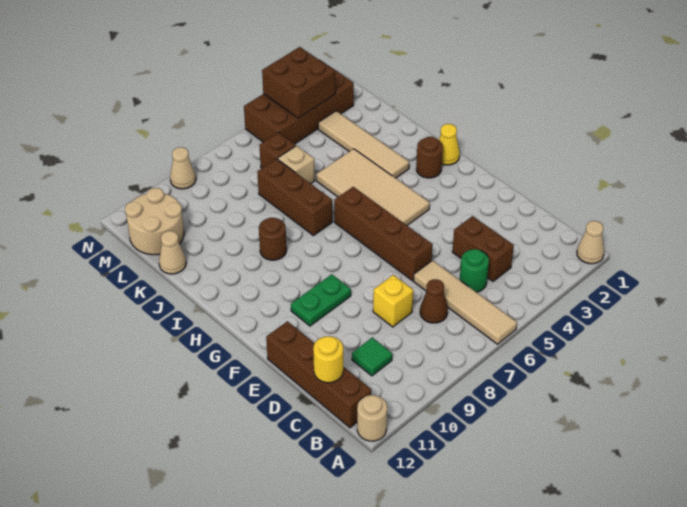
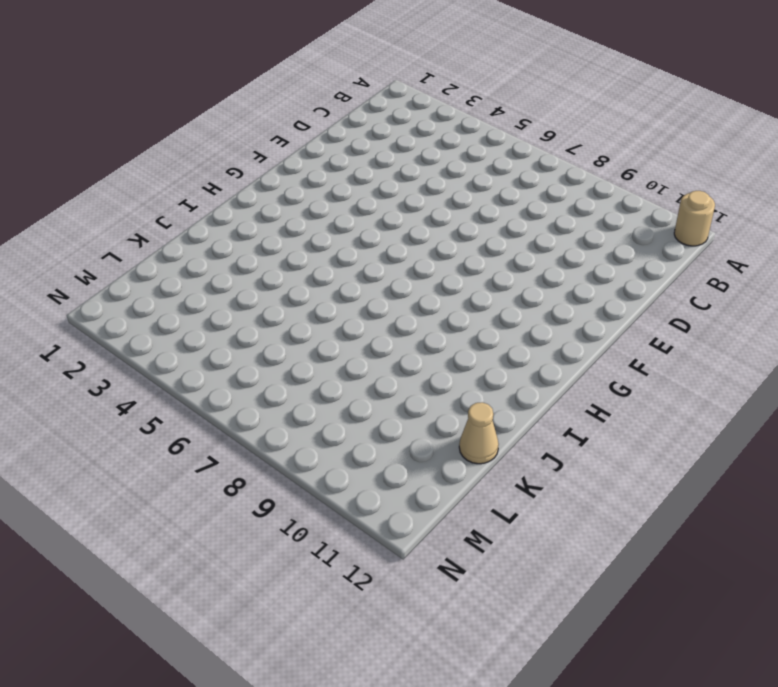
none -> tan cone A1 level 1
none -> tan tile A6:D6 level 1
none -> brown brick B12:E12 level 1

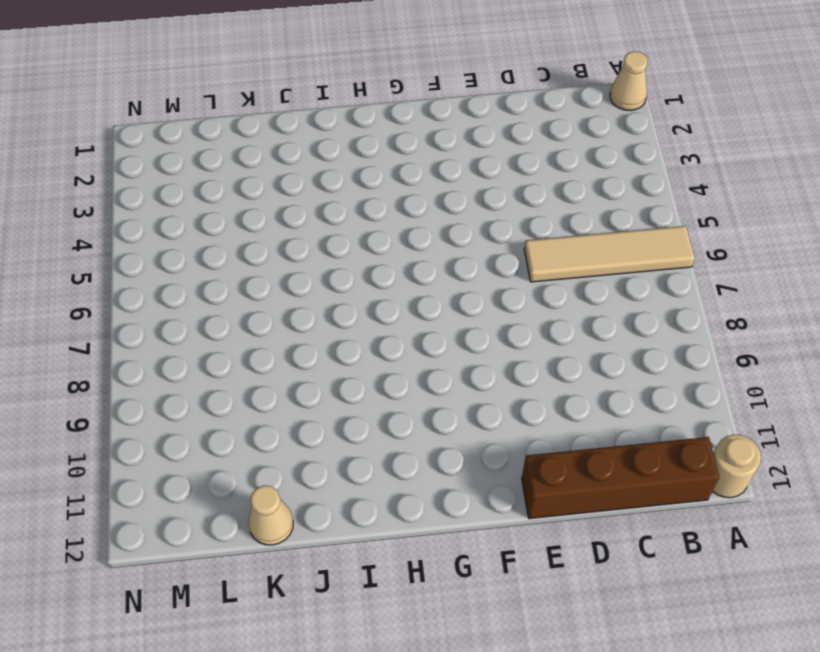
none -> brown brick C4:D4 level 1
none -> green round brick C5 level 1
none -> brown cone C7 level 1

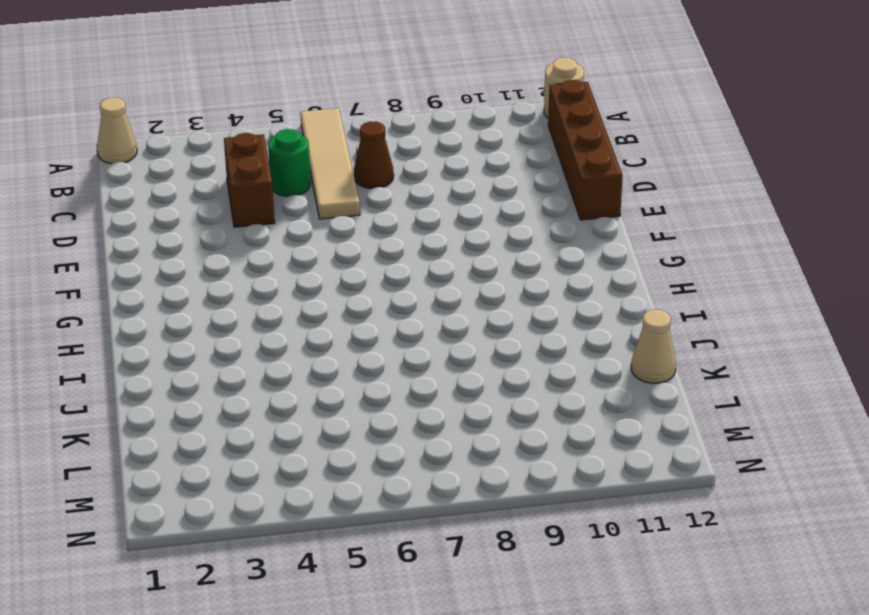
none -> green tile C10 level 1
none -> yellow brick D8 level 1
none -> brown brick E6:H6 level 1

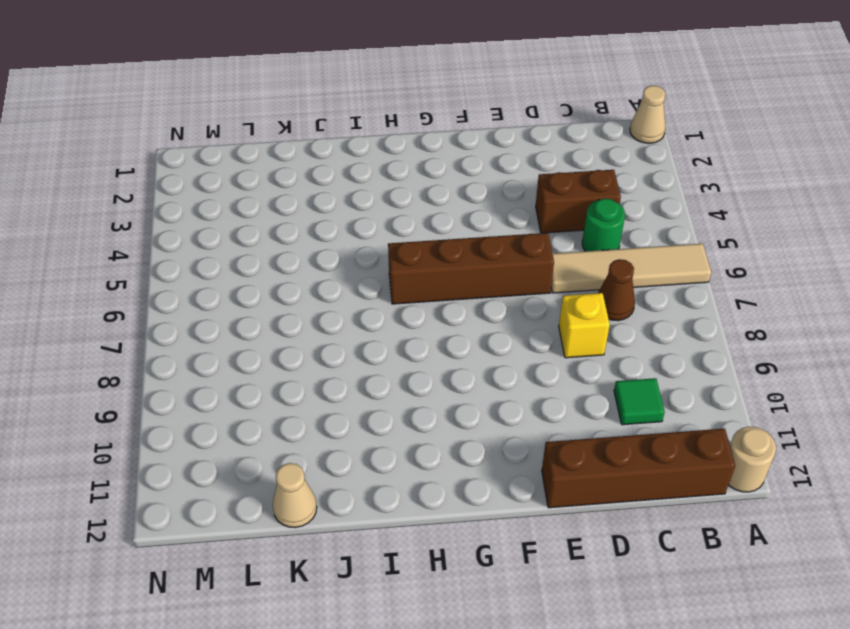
none -> green plate F9:F10 level 1
none -> tan tile G4:J5 level 1
none -> yellow cone H1 level 1

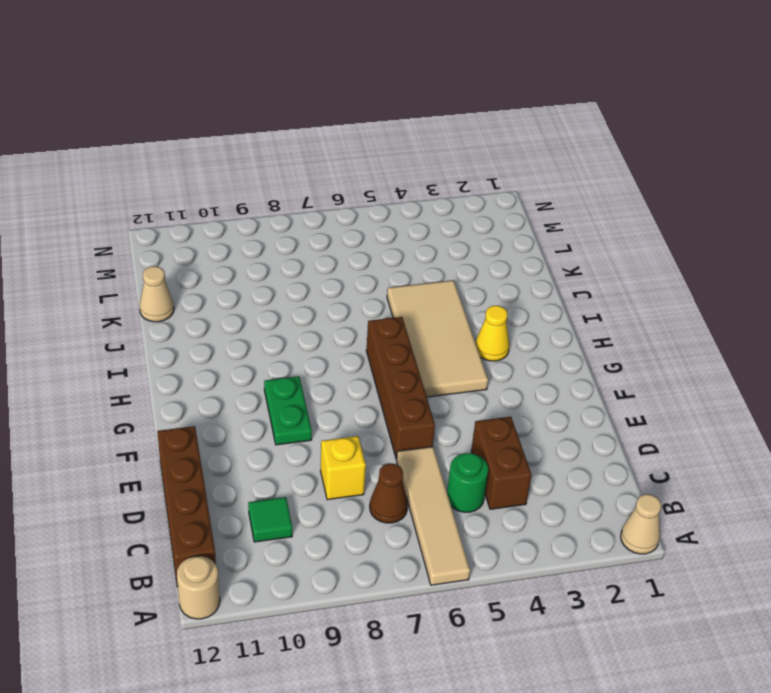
green plate F9:G9 level 1 -> green plate F9:F10 level 1
yellow cone H3 level 1 -> yellow cone H1 level 1
none -> brown round brick H2 level 1
none -> tan tile I3:L3 level 1
none -> brown brick I7:K7 level 1

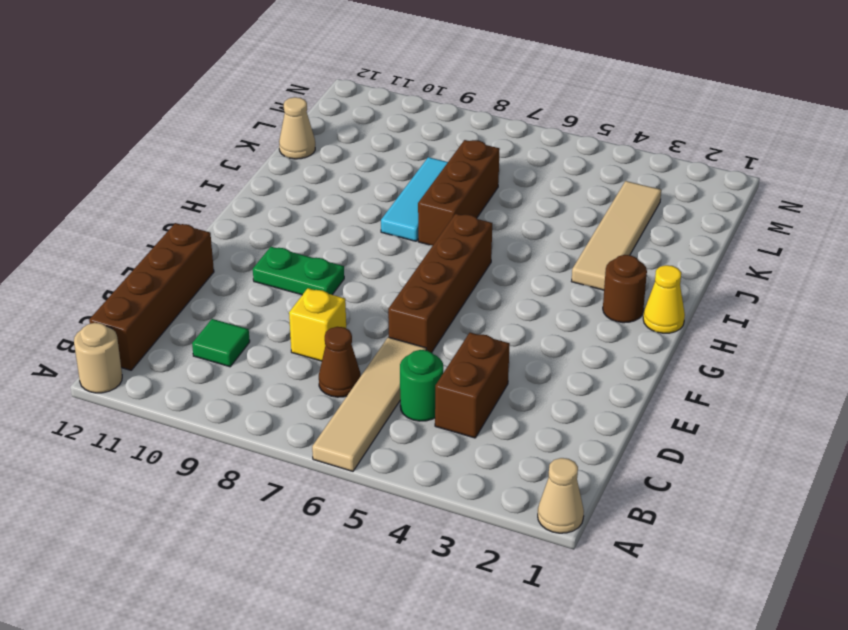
cyan tile I8:K8 level 1 -> none
none -> tan tile G4:J5 level 1
none -> brown round brick I9 level 1
none -> tan brick K6 level 1

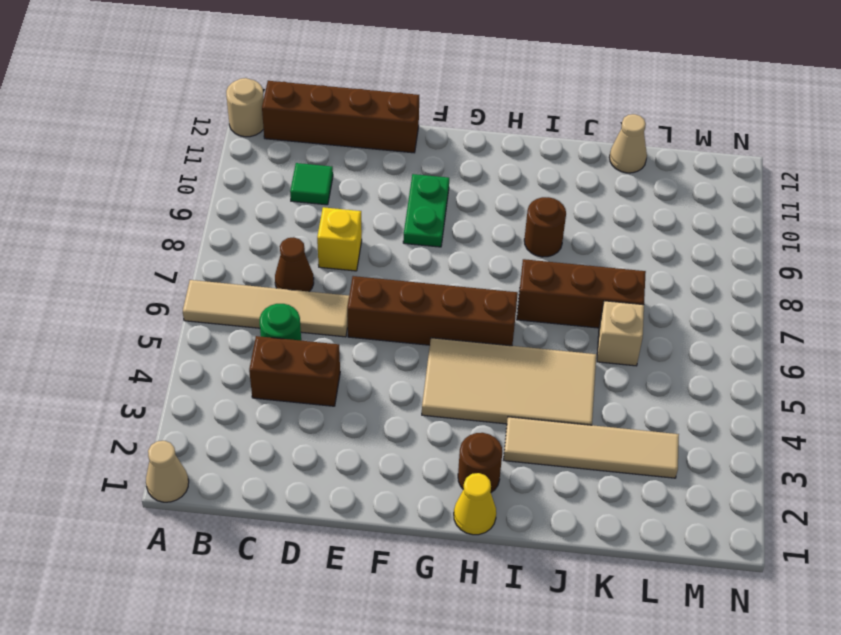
none -> brown brick L6 level 1
none -> tan round brick L11:M12 level 1
none -> brown brick M2:N5 level 1

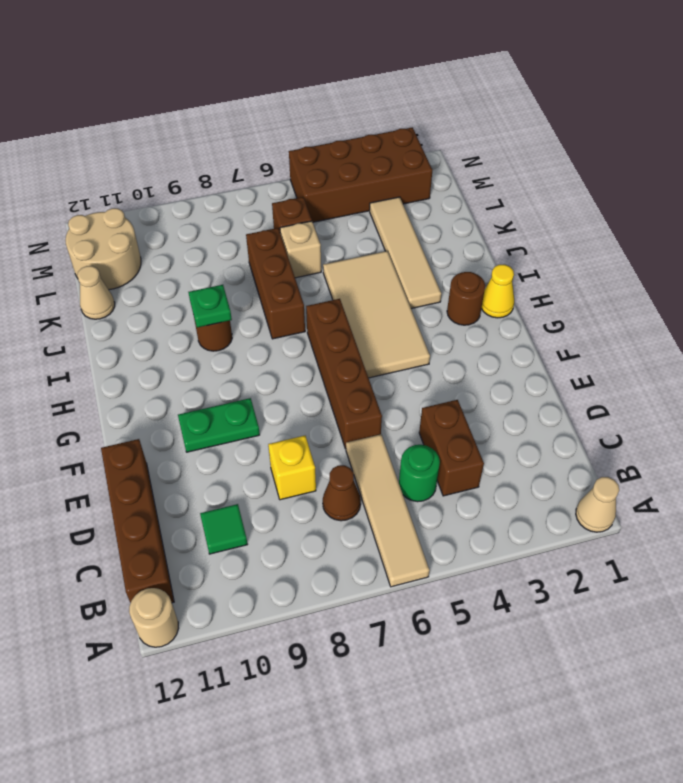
green plate I9 level 2 -> none
none -> tan cone N9 level 1
none -> yellow round brick C12 level 2
none -> brown brick M3:N4 level 2

